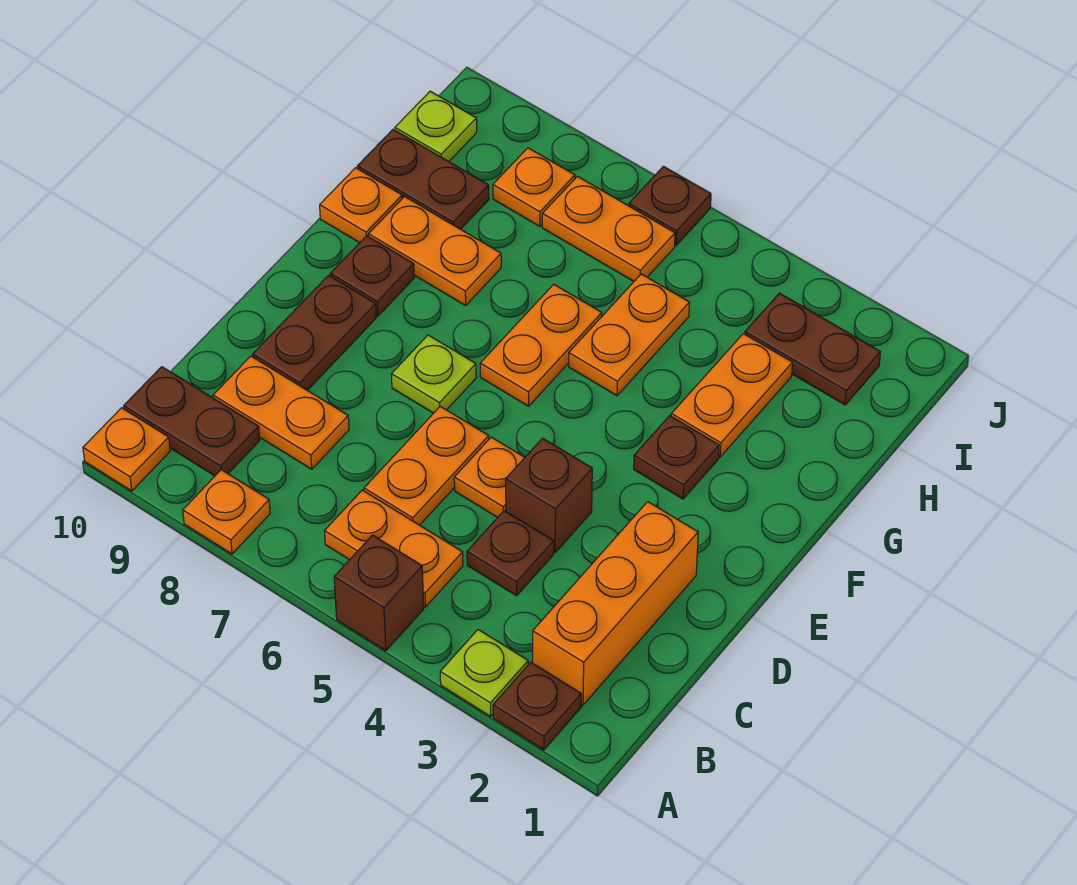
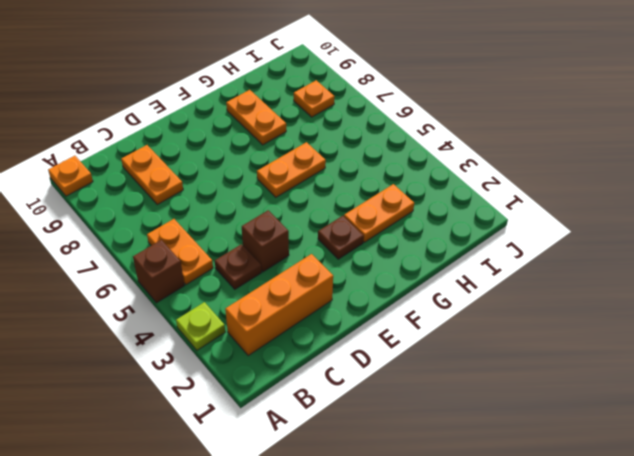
none -> brown plate A2 level 1
none -> orange plate A8 level 1
none -> brown plate B9:B10 level 1

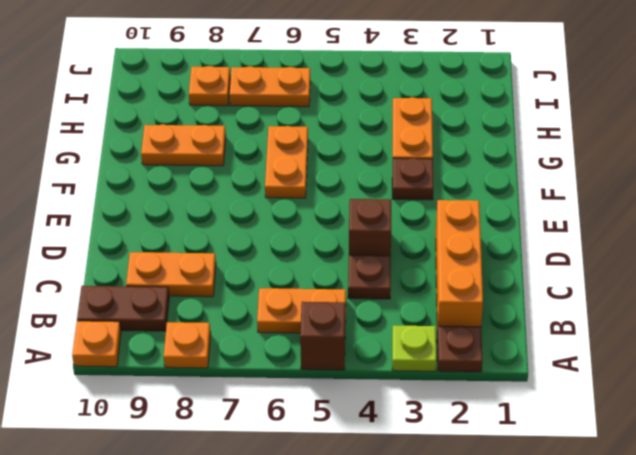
none -> orange plate C6:D6 level 1
none -> orange plate D5 level 1
none -> brown plate D9:E9 level 1

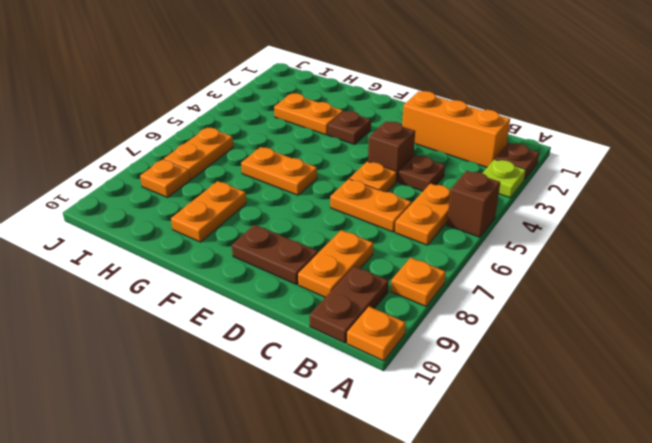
none -> lime plate E7 level 1
none -> brown plate F9 level 1
none -> orange plate G5:H5 level 1

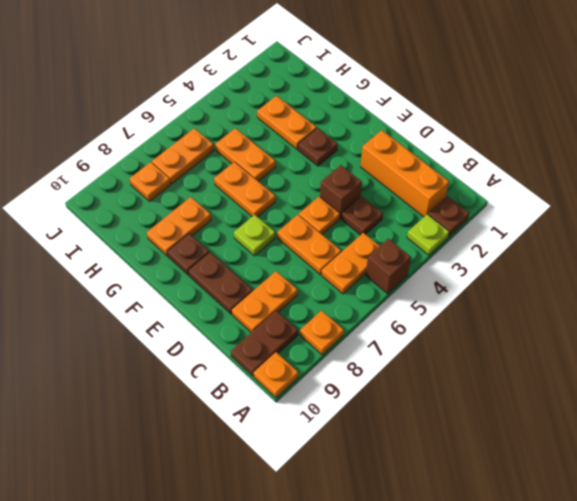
none -> orange plate G10 level 1
none -> brown plate H9:H10 level 1
none -> brown plate I2:I3 level 1

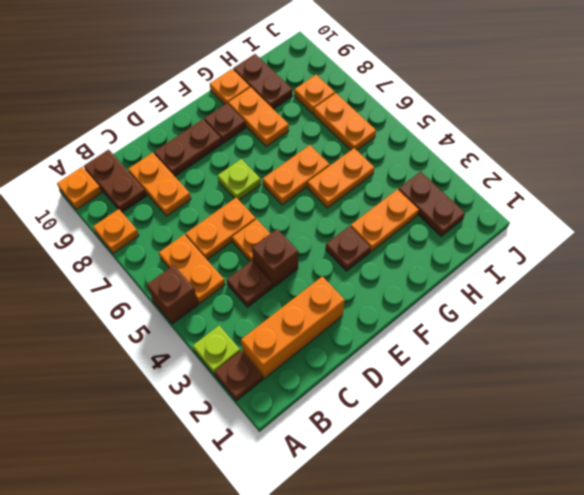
none -> lime plate I10 level 1
none -> brown plate J6 level 1

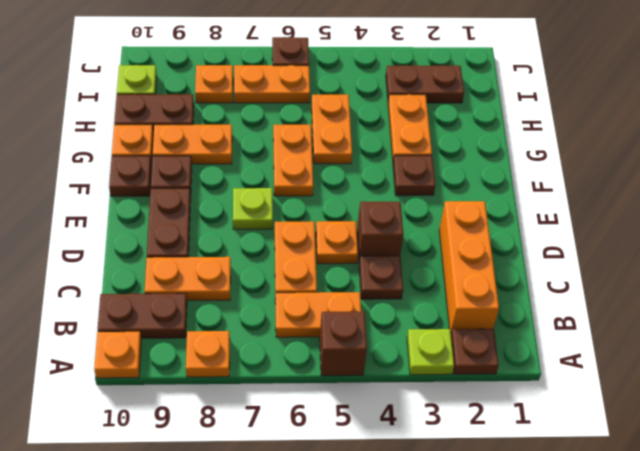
brown plate F10 level 1 -> none

